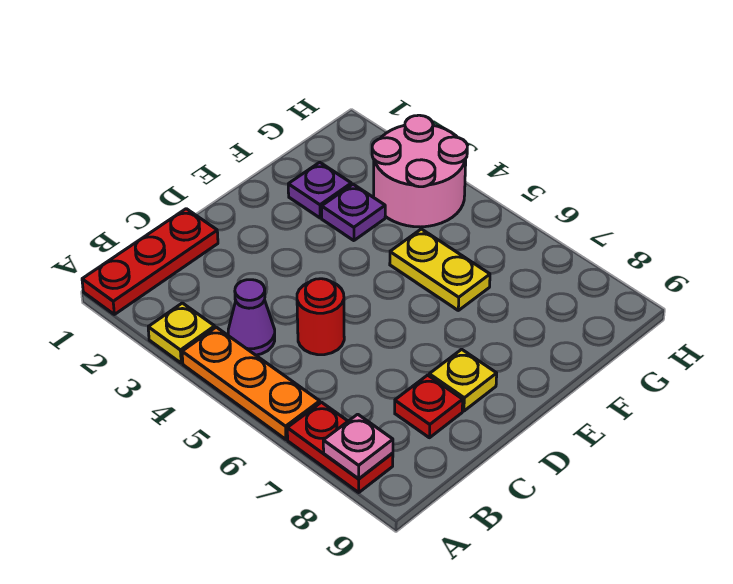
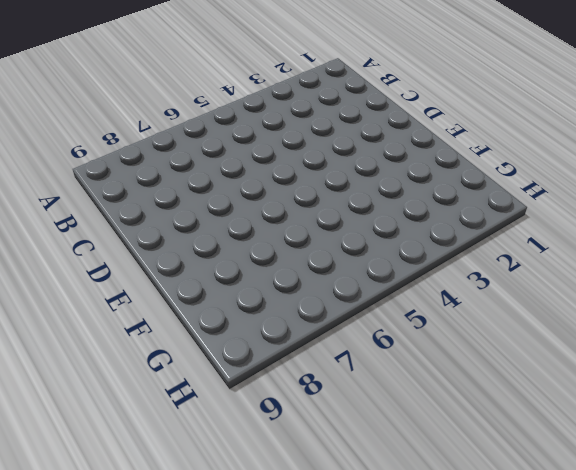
none -> red plate A1:C1 level 1
none -> yellow plate A3 level 1
none -> orange plate A4:A6 level 1

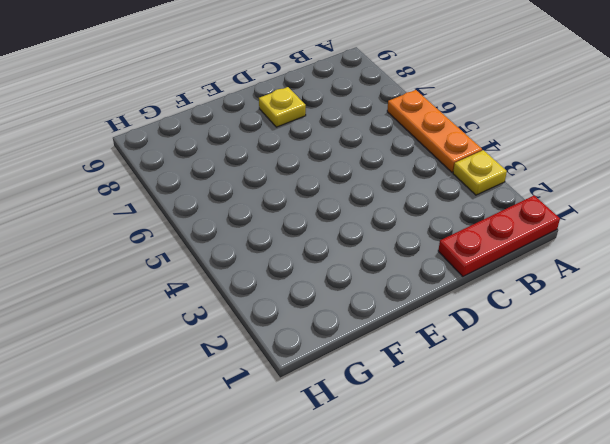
none -> red plate A7:A8 level 1
none -> purple cone B4 level 1
none -> red round brick C5 level 1

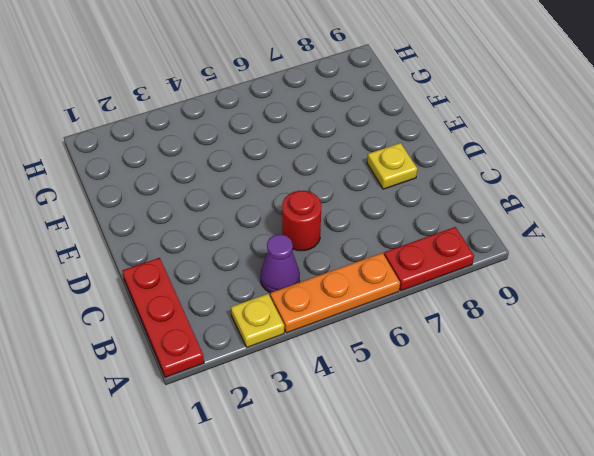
none -> red plate C8 level 1
none -> purple plate F2 level 1
none -> purple plate F3 level 1

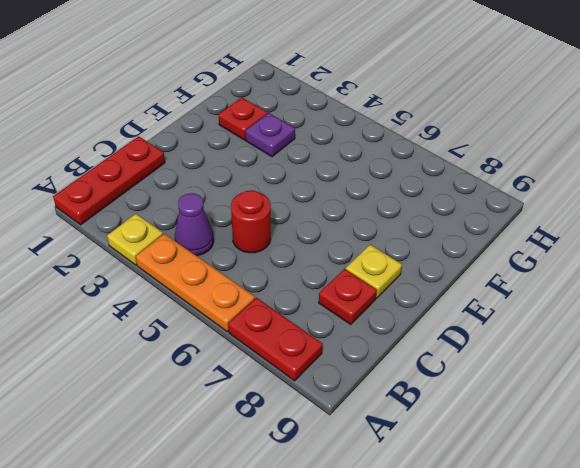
red plate F2 level 1 -> purple plate F2 level 1
none -> yellow plate F5:F6 level 1
none -> pink round brick G3:H4 level 1
none -> pink plate A8 level 2

